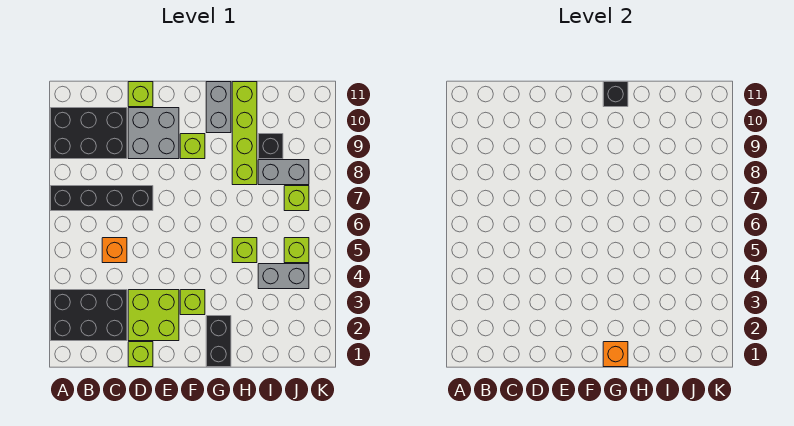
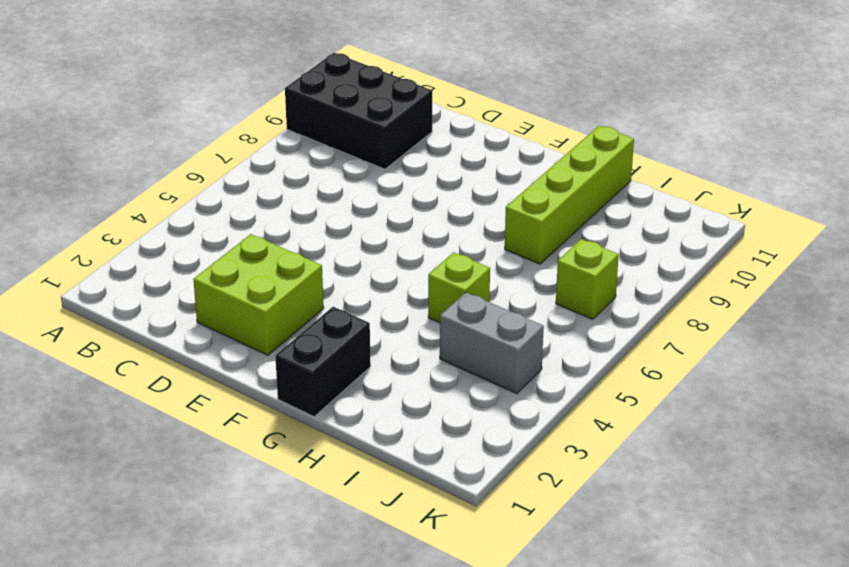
none -> black brick A2:C3 level 1
none -> black brick A7:D7 level 1
none -> orange brick C5 level 1

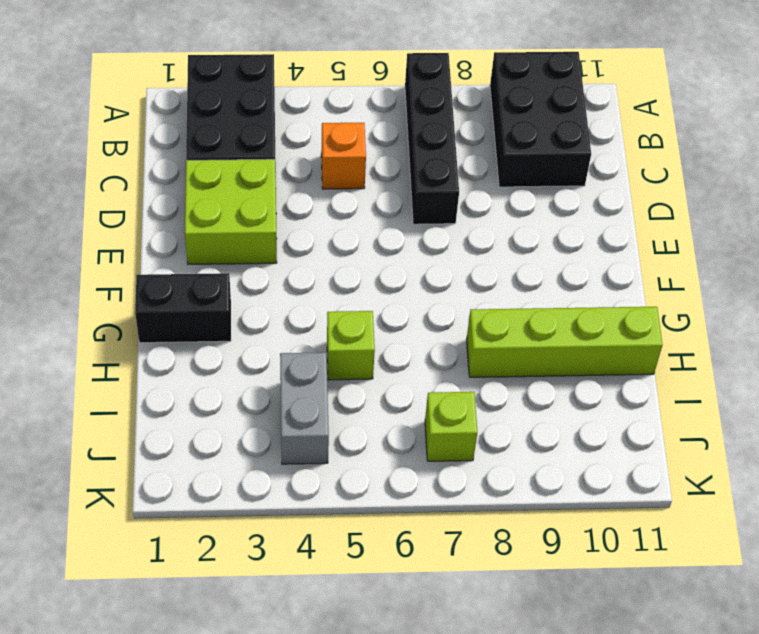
none -> lime brick D1 level 1
none -> grey brick D9:E10 level 1
none -> lime brick D11 level 1

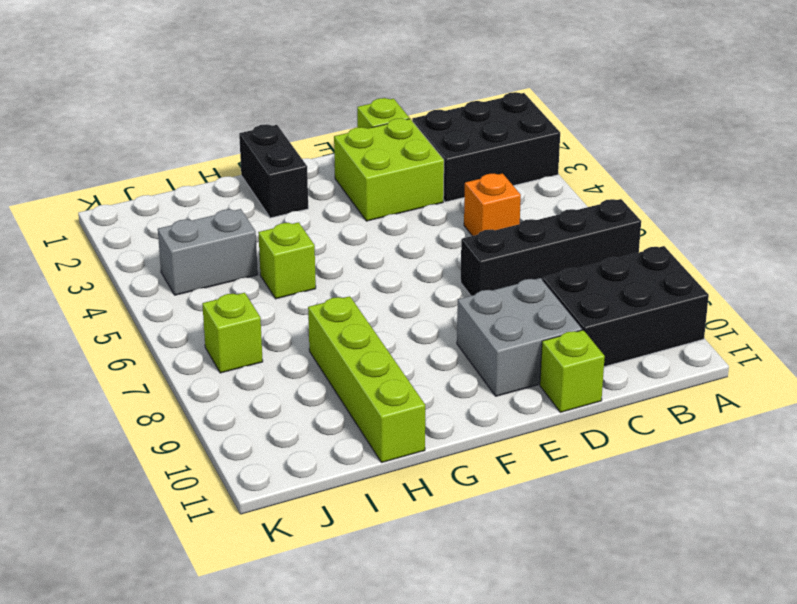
none -> lime brick F3 level 1
none -> lime brick F9 level 1
none -> grey brick G10:G11 level 1

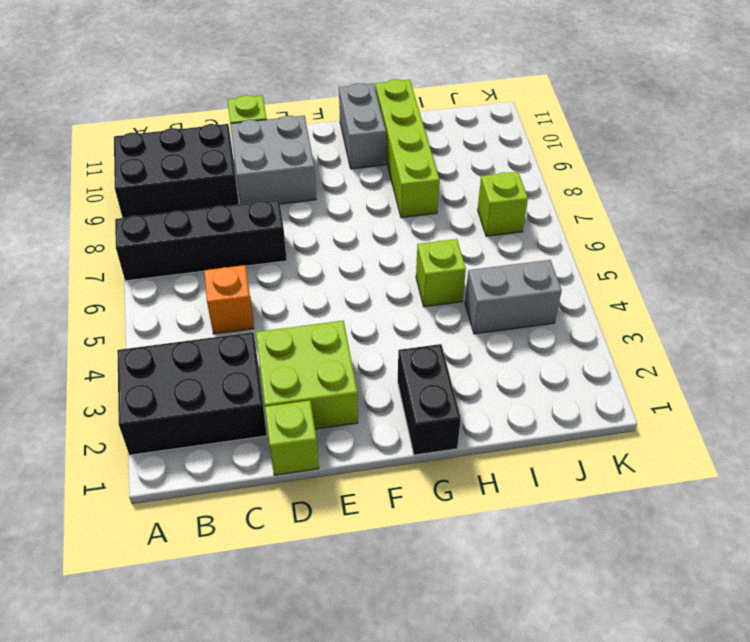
none -> lime brick F3 level 1
none -> lime brick F9 level 1
none -> grey brick I8:J8 level 1

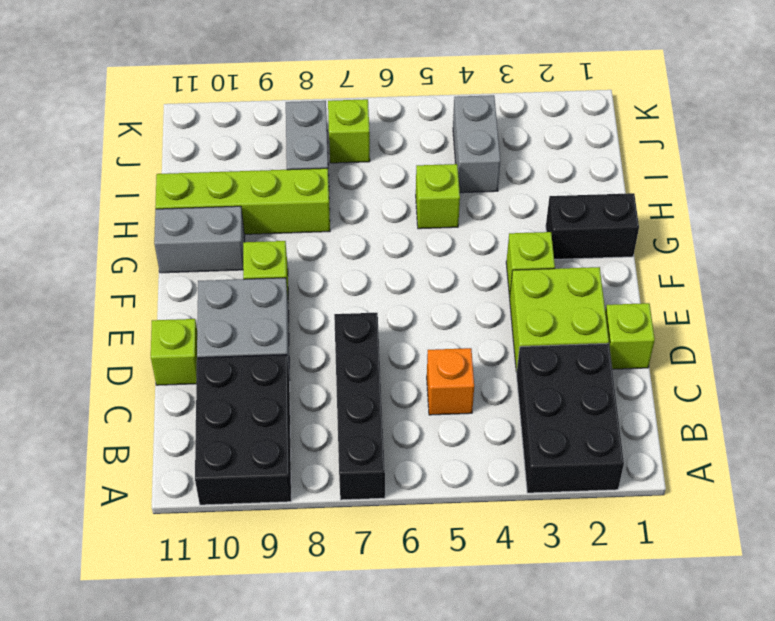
none -> black brick I9 level 1
none -> lime brick J5 level 1
none -> orange brick G1 level 2

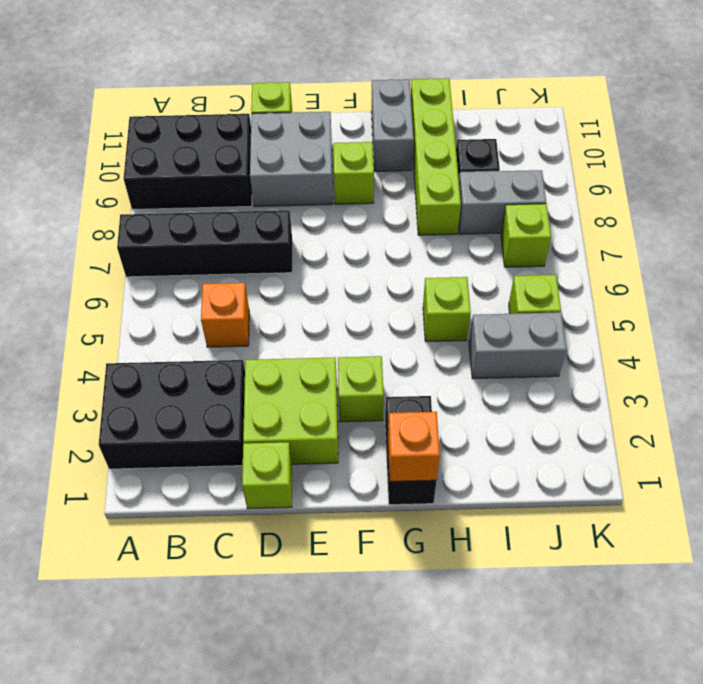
none -> black brick G11 level 2

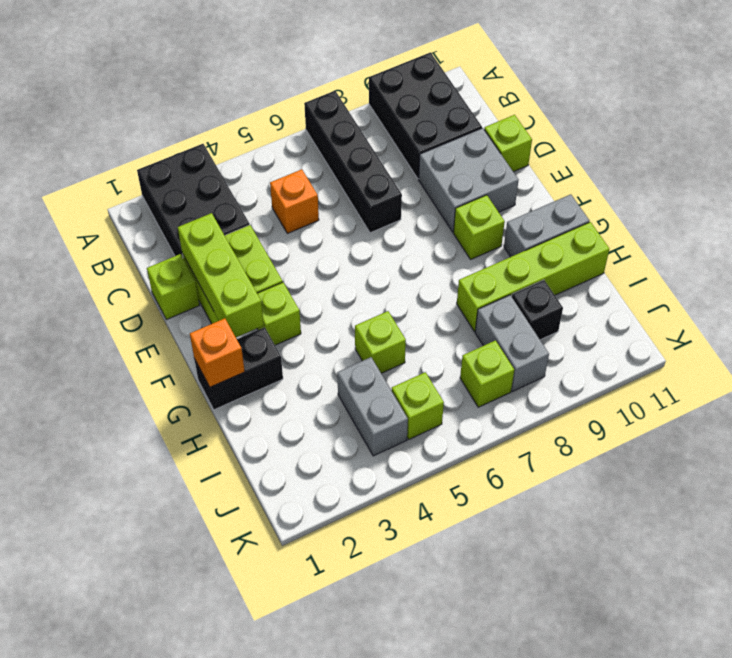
lime brick D2:F2 level 2 -> none
none -> black brick G11 level 2

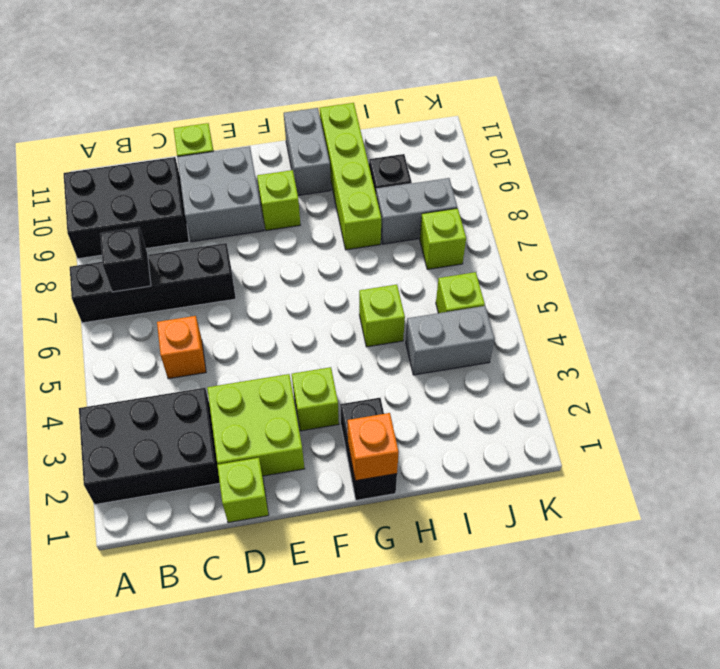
black brick B7 level 2 -> black brick G11 level 2

